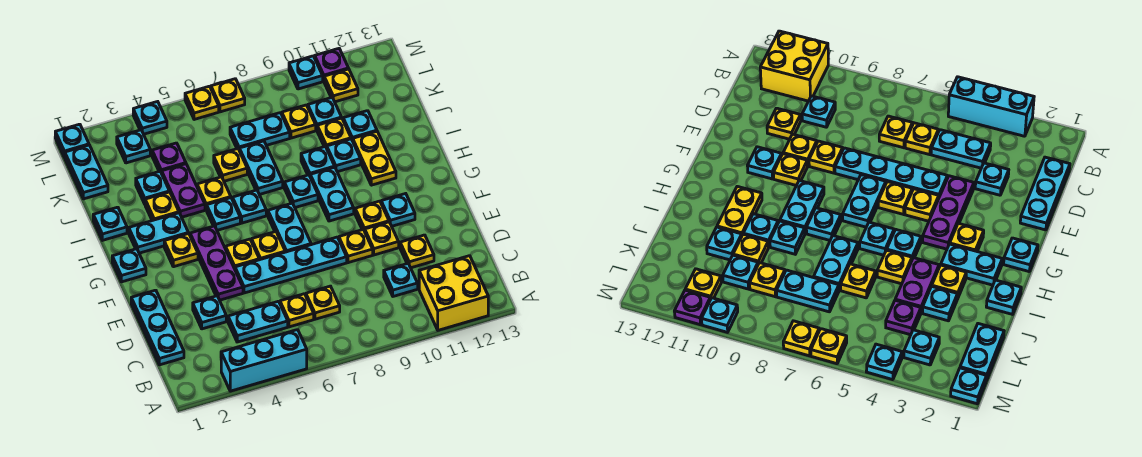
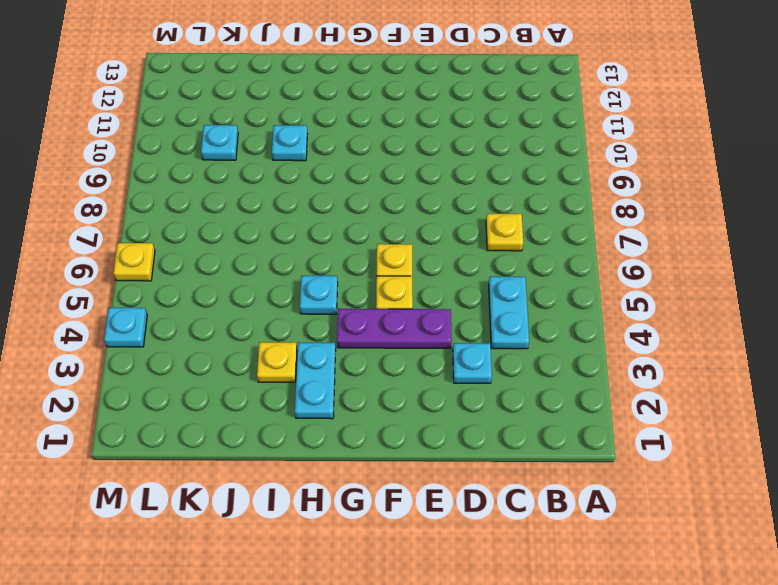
none -> cyan brick A3:A5 level 1
none -> yellow brick A11:B12 level 1
none -> cyan plate C1:E1 level 1
none -> yellow plate C6 level 1

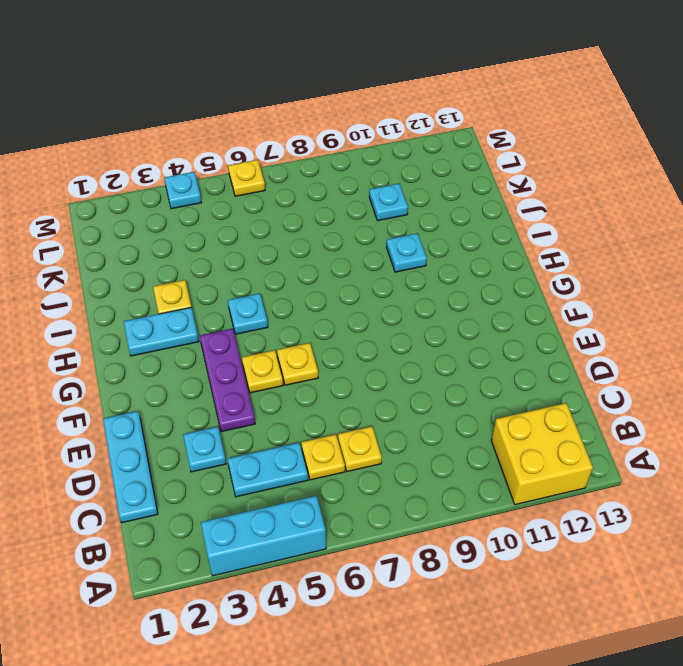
none -> cyan plate C10 level 1
none -> yellow plate D11 level 1
none -> cyan plate E5:E8 level 1
none -> yellow plate E9 level 1

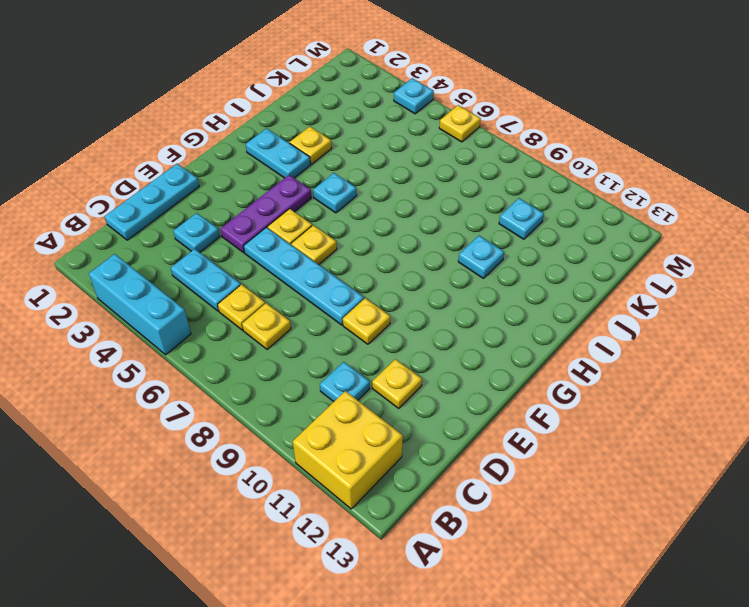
none -> yellow plate E10 level 1
none -> cyan plate F7:G7 level 1
none -> yellow plate F10 level 1
none -> cyan plate F11 level 1

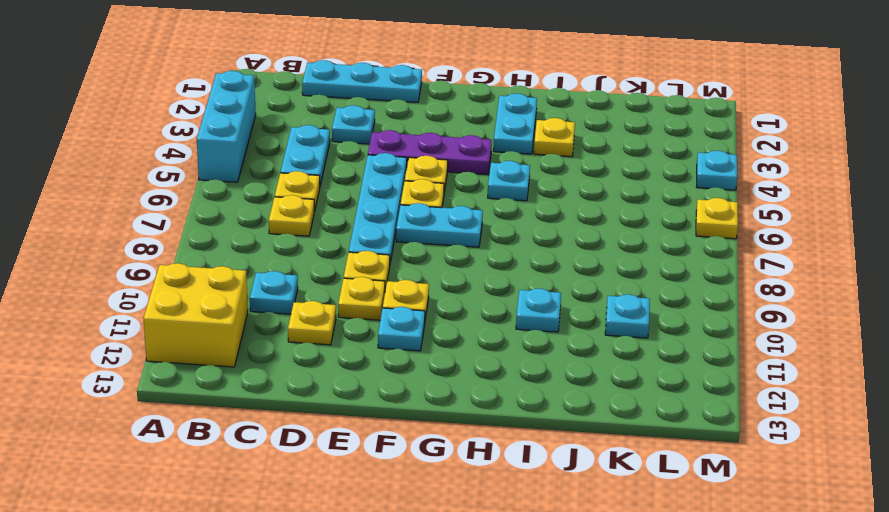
none -> cyan plate G1 level 1
none -> yellow plate G3 level 1
none -> cyan plate G9:H9 level 1
none -> cyan plate H6 level 1

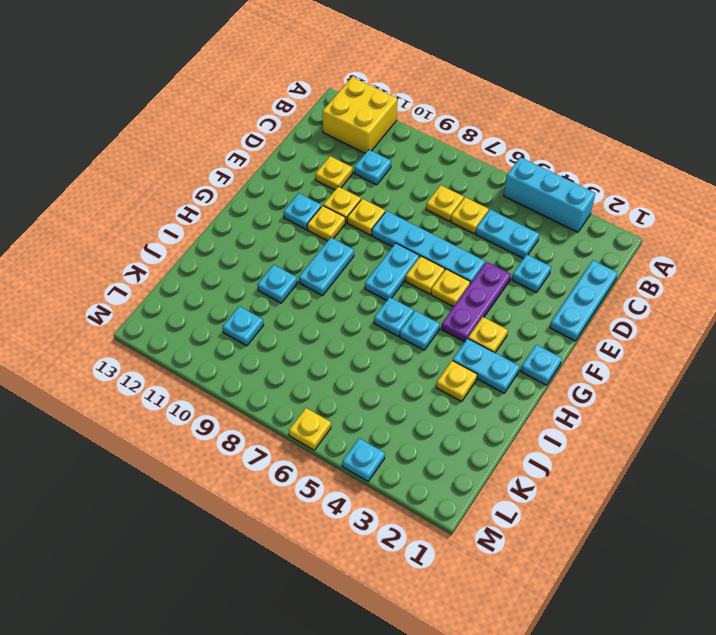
none -> cyan plate H8 level 1
none -> yellow plate H11:I11 level 1
none -> cyan plate I1 level 1
none -> purple plate I4:J4 level 1

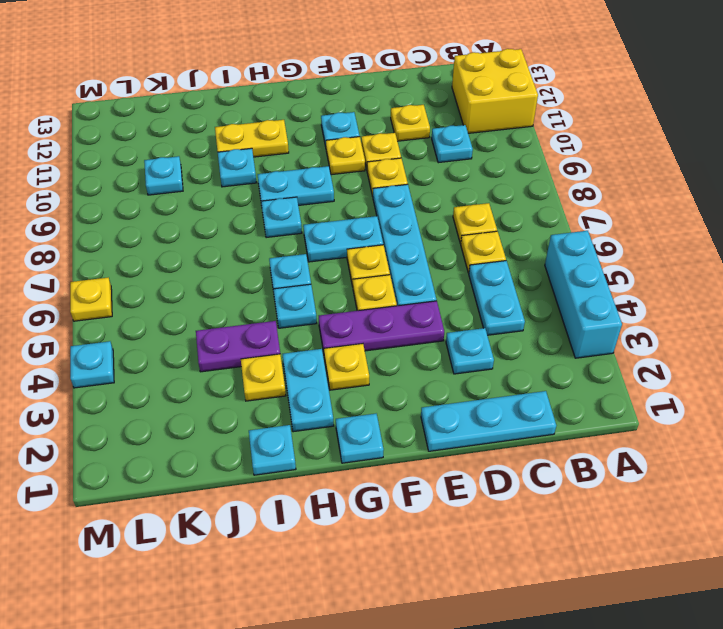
none -> yellow plate I5 level 1
none -> cyan plate I7:J7 level 1
none -> cyan plate I9 level 1
none -> cyan plate J3 level 1

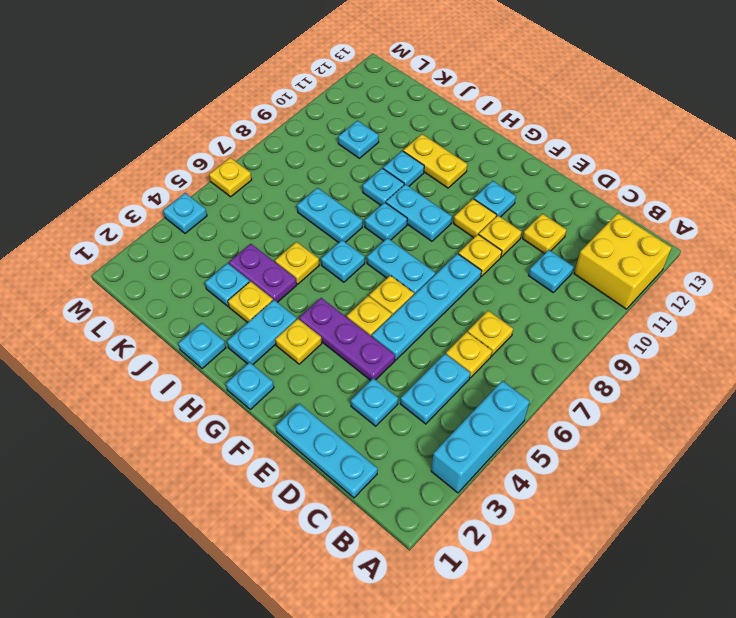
none -> cyan plate H5 level 1
none -> yellow plate J6 level 1
none -> yellow plate J10 level 1
none -> cyan plate J11 level 1

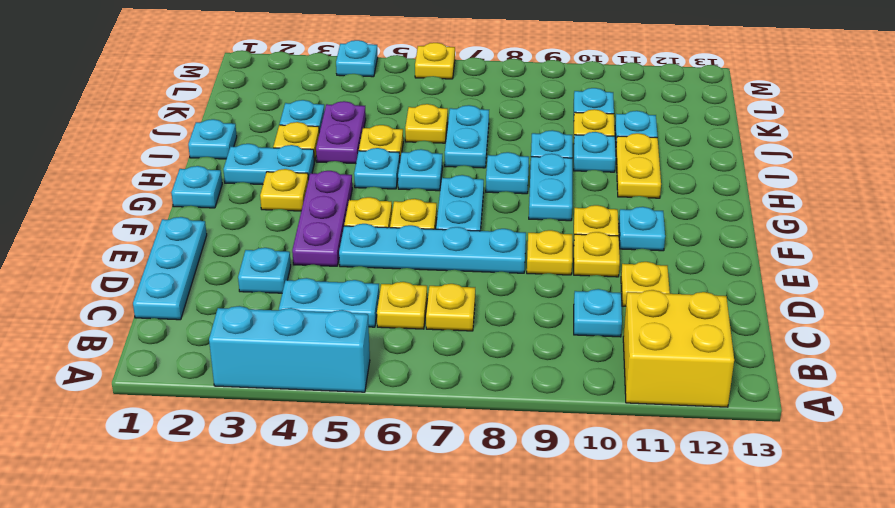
none -> cyan plate K1:L1 level 1
none -> purple plate K4 level 1
none -> cyan plate K7:K8 level 1
none -> yellow plate K9 level 1

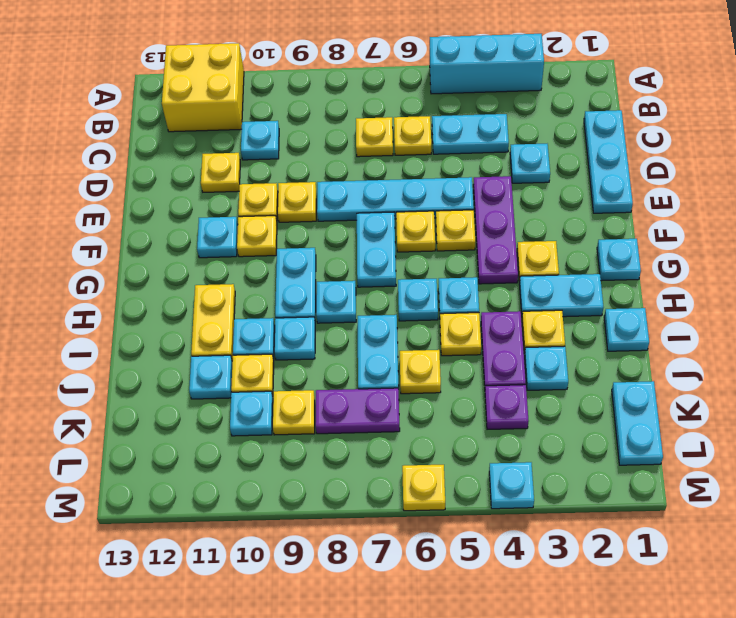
purple plate K7:K8 level 1 -> cyan plate K7:K8 level 1
none -> cyan plate L3 level 1
none -> yellow plate L11 level 1
none -> cyan plate M1 level 1
none -> yellow plate M7 level 1

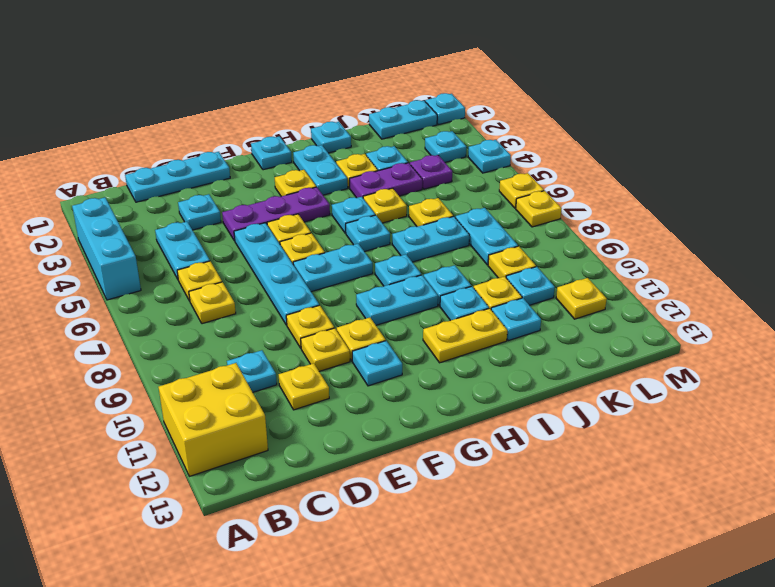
none -> cyan plate M10 level 1
none -> purple plate M11 level 1

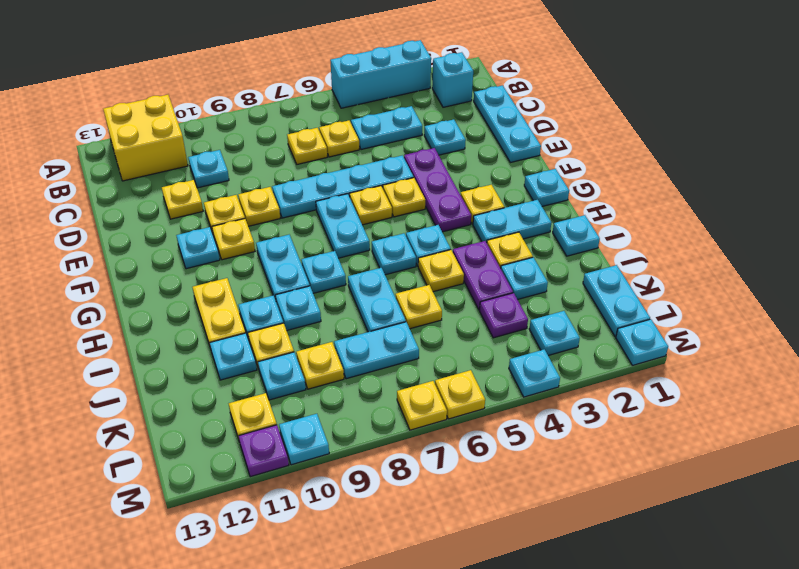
cyan brick B2 level 1 -> none

